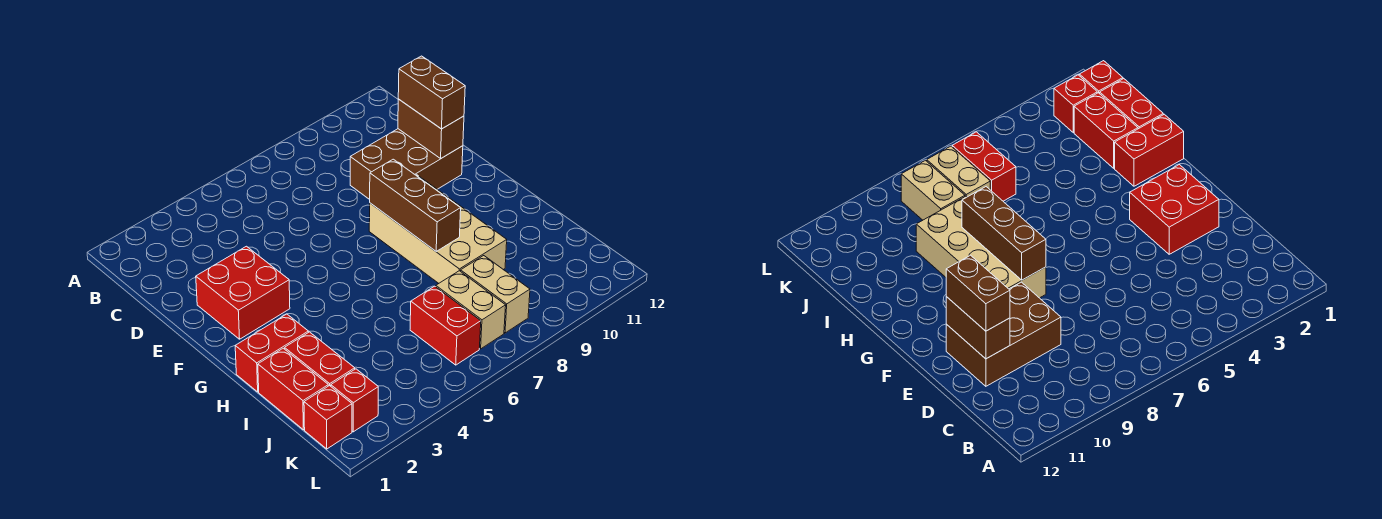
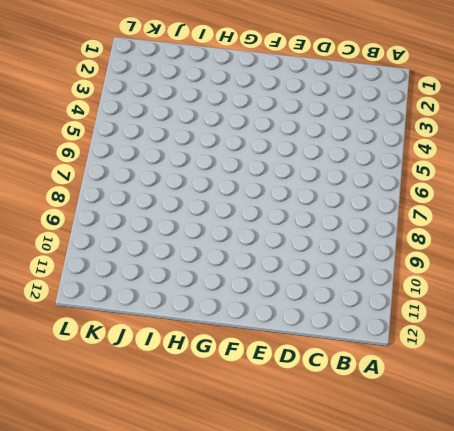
none -> brown brick D9:E11 level 1
none -> red brick E2:F3 level 1
none -> tan brick F8:I9 level 1

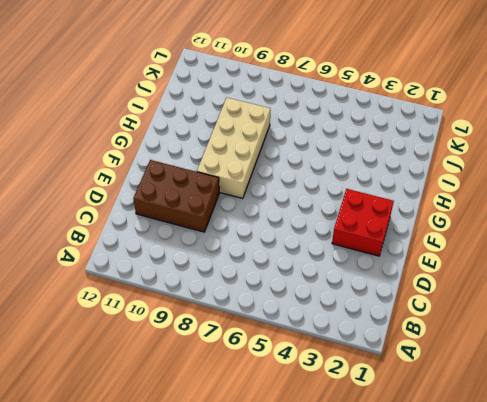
none -> red brick H1:H2 level 1
none -> red brick I1:J1 level 1
none -> red brick I2:J2 level 1

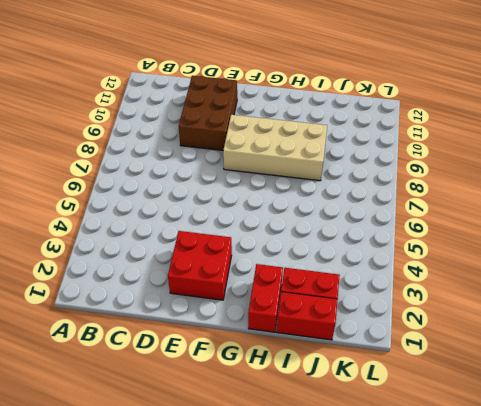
none -> red brick J6:K6 level 1
none -> tan brick J7:K7 level 1
none -> tan brick J8:K8 level 1

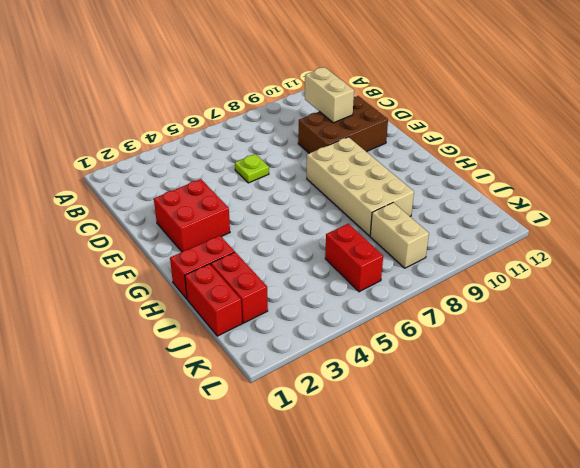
tan brick C10:D10 level 2 -> tan brick J7:K7 level 1
lime plate D6 level 1 -> none
none -> red brick K1 level 1
none -> red brick K2 level 1
none -> brown brick D11:E11 level 2

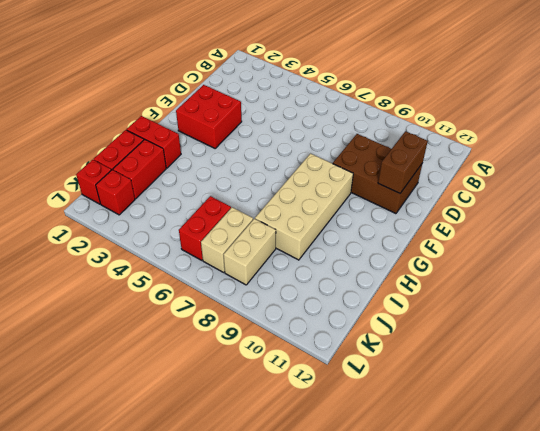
none -> brown brick F8:H8 level 2
none -> brown brick D11:E11 level 3

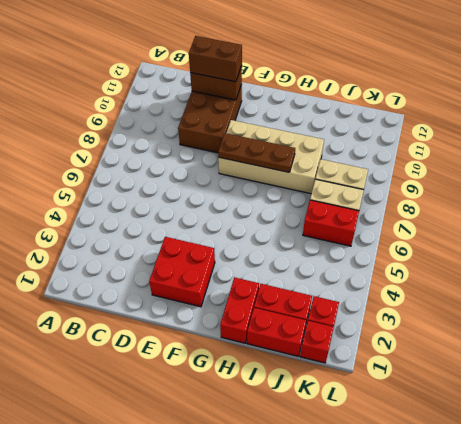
brown plate F8:H8 level 2 -> brown brick F8:H8 level 2

